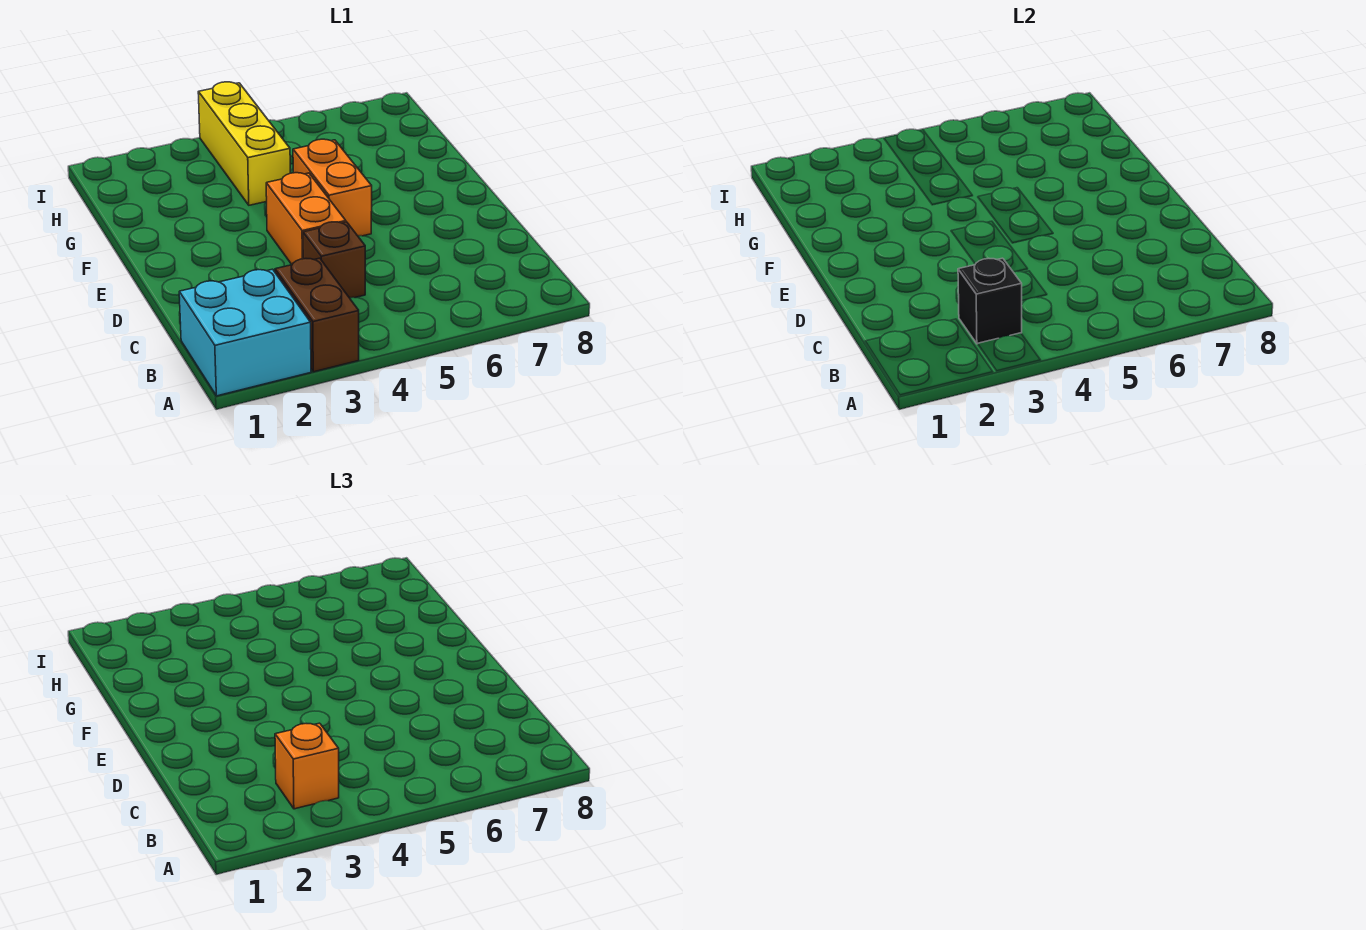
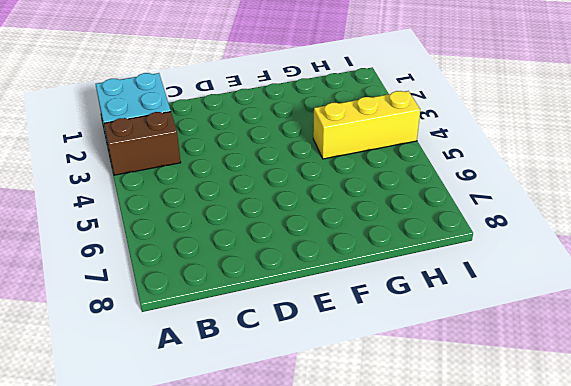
none -> brown brick C4 level 1
none -> orange brick D4:E4 level 1

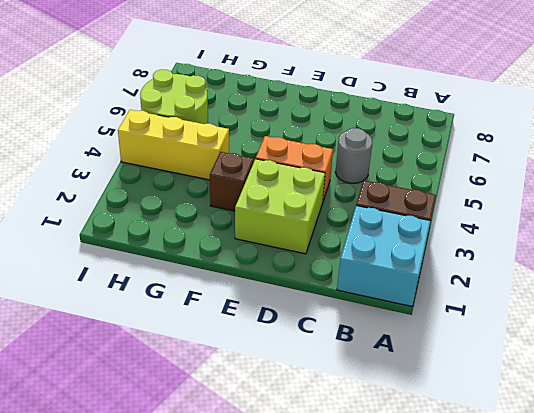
grey round brick C5 level 1 -> none
lime brick D2:E3 level 1 -> none
brown brick F3 level 1 -> brown brick C4 level 1
lime round brick H5:I6 level 1 -> none
none -> orange brick E5:F5 level 1
none -> black brick B3 level 2

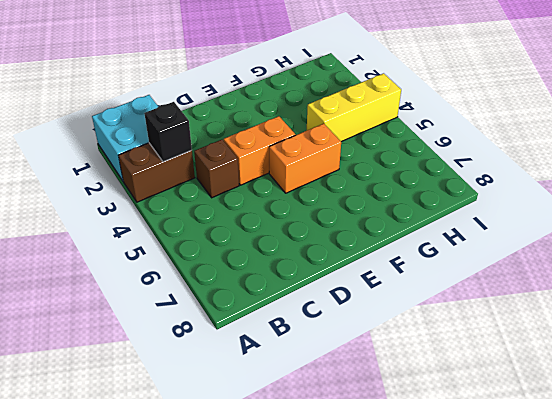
none -> orange brick B3 level 3

